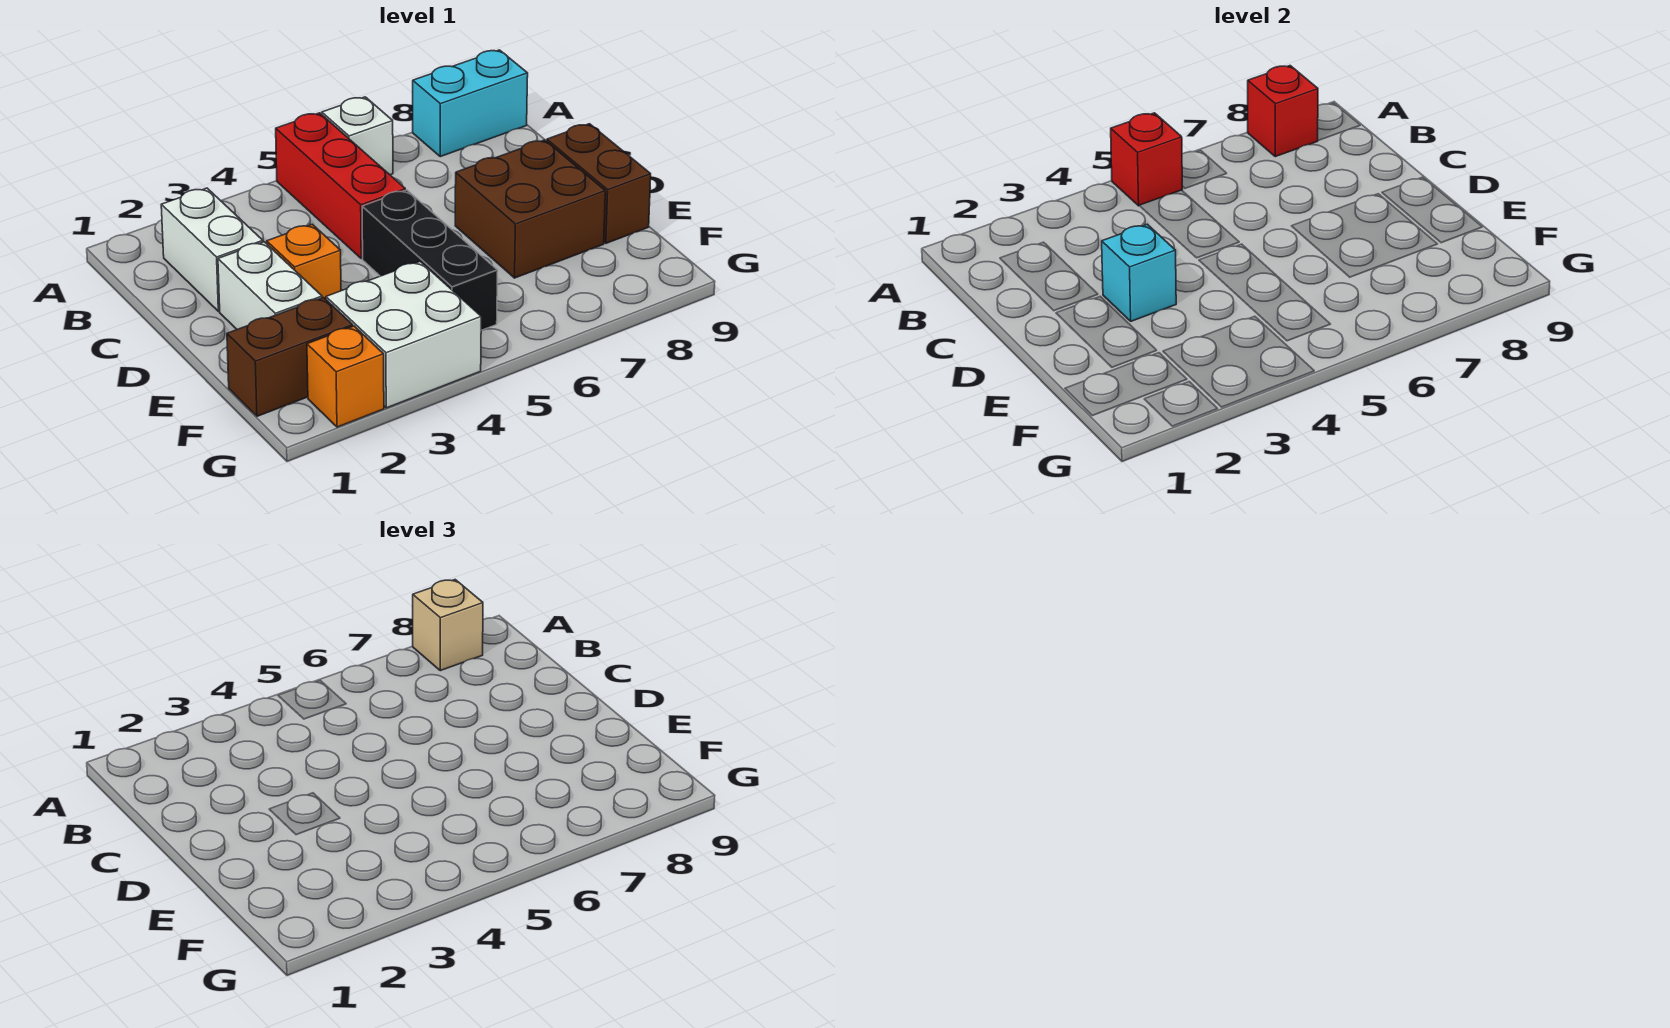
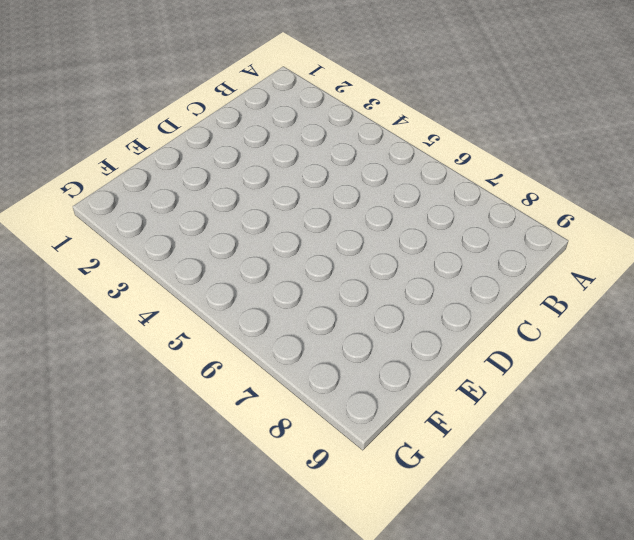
none -> red brick A5:C5 level 1
none -> white brick A6 level 1
none -> cyan brick A8:A9 level 1

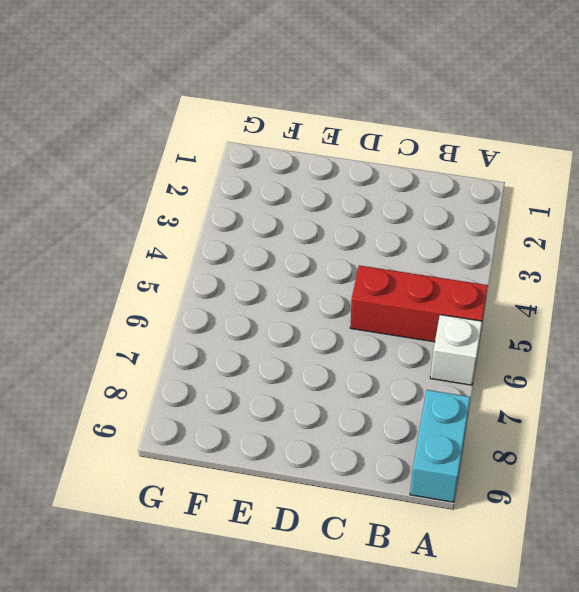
none -> white brick B2:C2 level 1
none -> white brick D2:E2 level 1
none -> orange brick D3 level 1

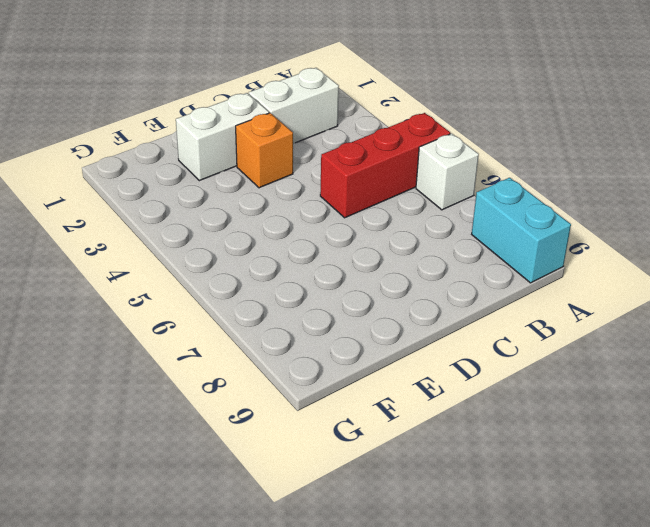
none -> black brick D5:F5 level 1
none -> brown brick D7:E8 level 1
none -> brown brick D9:E9 level 1

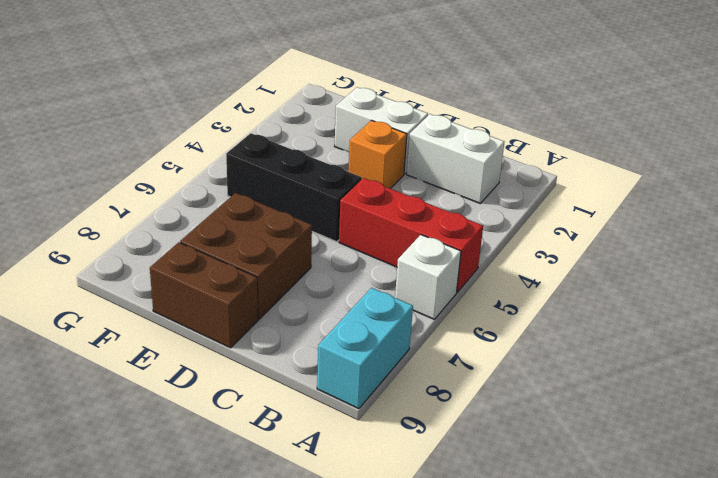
none -> brown brick F1:F2 level 1
none -> white brick F3:G4 level 1
none -> orange brick G2 level 1

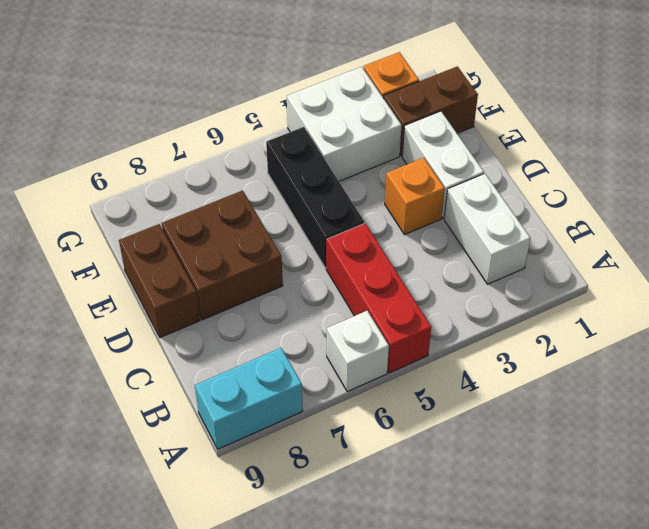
none -> red brick A5 level 2
none -> red brick A8 level 2
none -> cyan brick D3 level 2

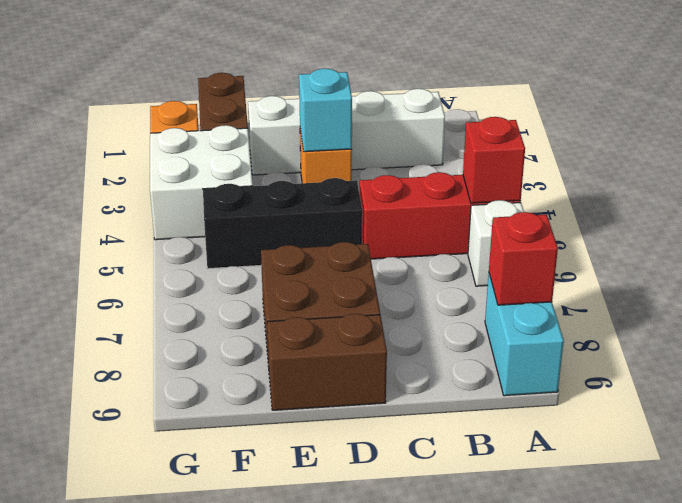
none -> tan brick A8 level 3

